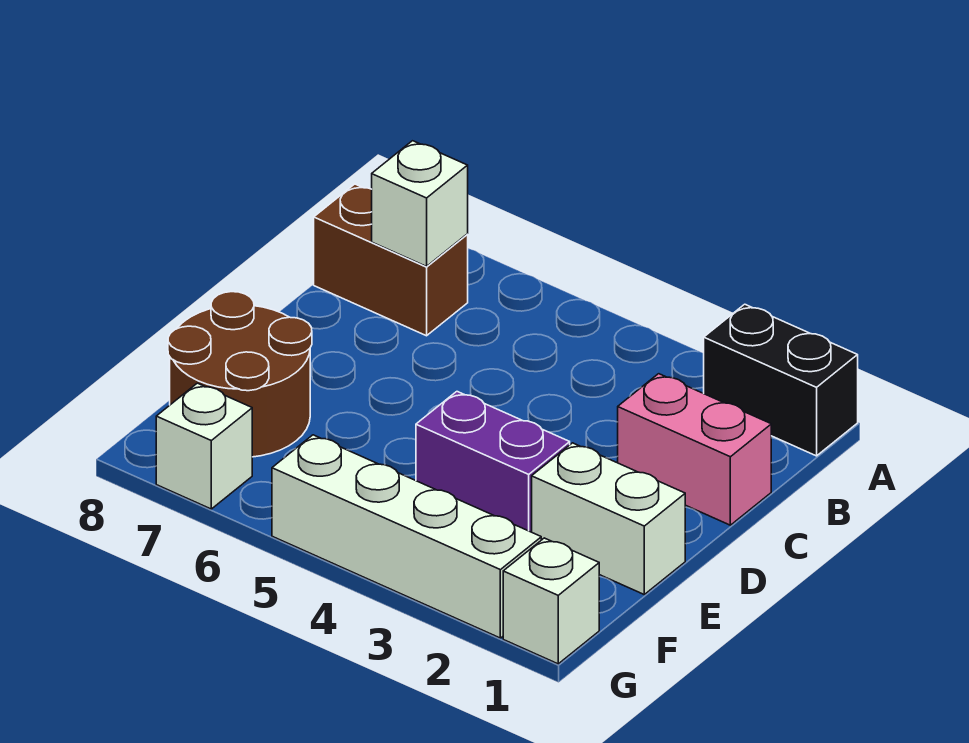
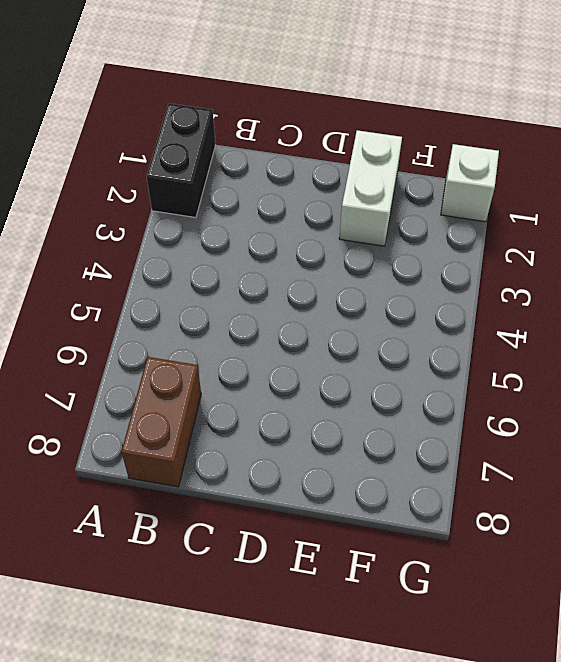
none -> pink brick C1:C2 level 1
none -> purple brick E3:E4 level 1

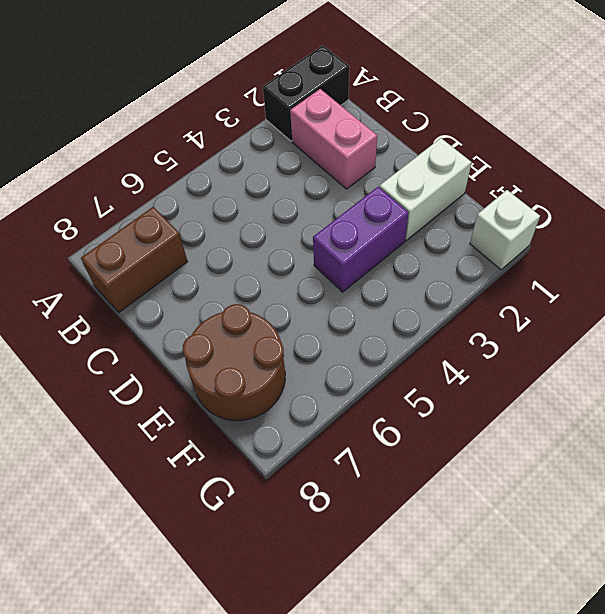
pink brick B2:C2 level 1 -> pink brick C1:C2 level 1
none -> white brick G2:G5 level 1
none -> white brick G7 level 1

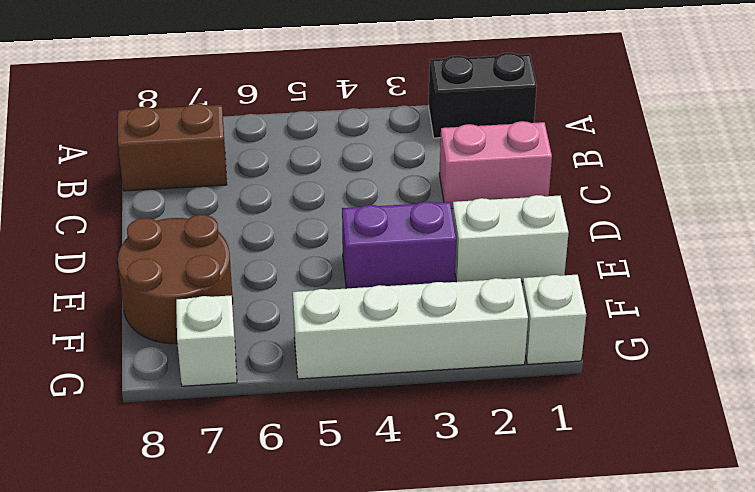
none -> white brick B7 level 2

